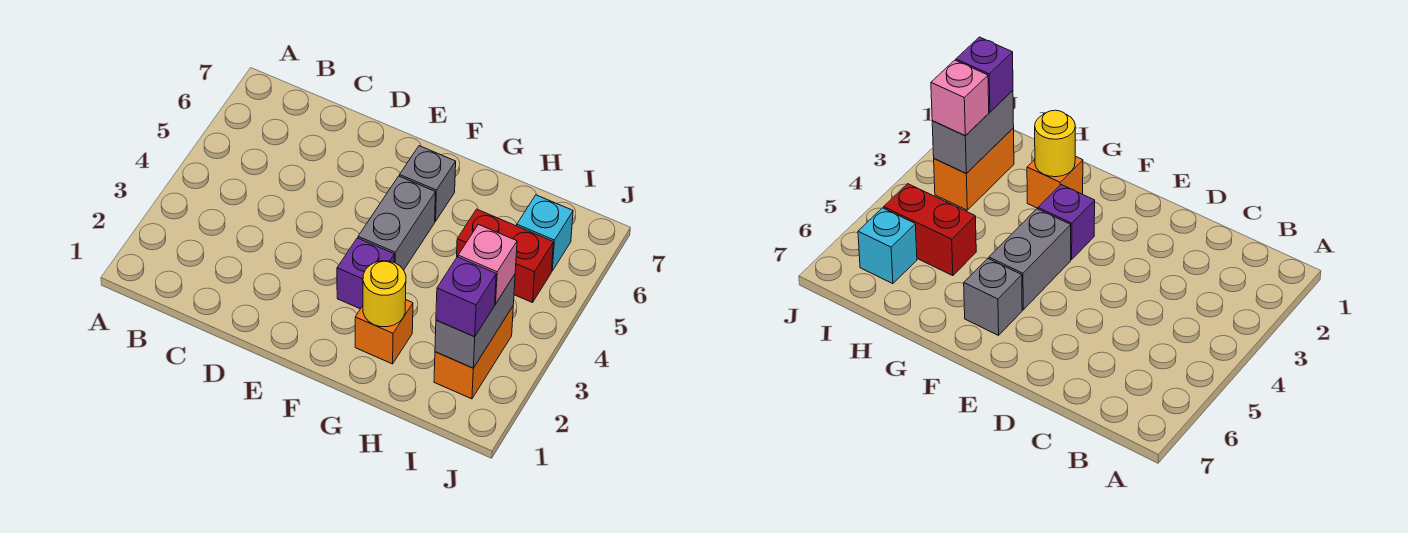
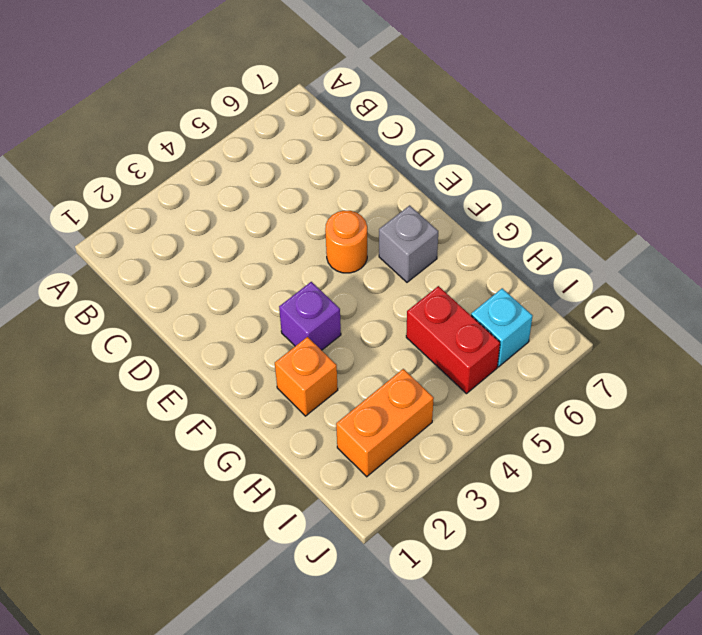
orange round brick E5 level 1 -> none
none -> grey brick F4:F5 level 1
none -> yellow round brick G2 level 2

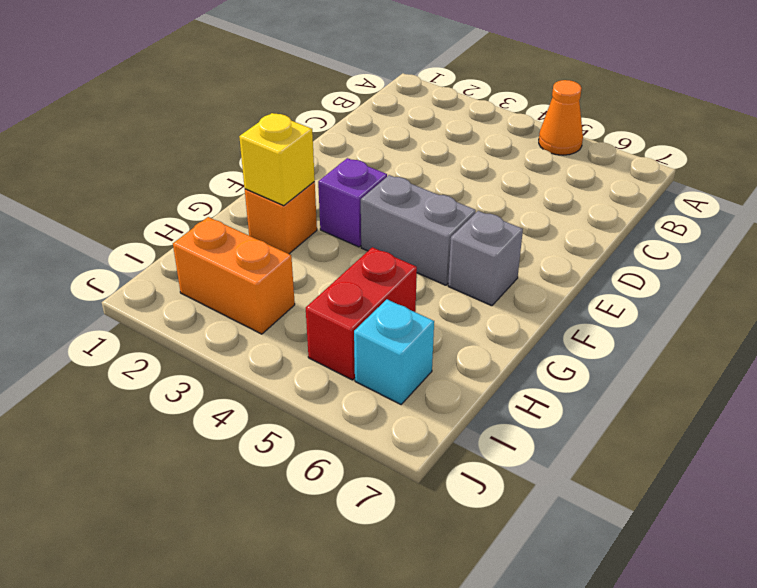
orange cone A5 level 1 -> none
yellow brick G2 level 2 -> yellow round brick G2 level 2
none -> grey brick I2:I3 level 2
none -> purple brick I2 level 3

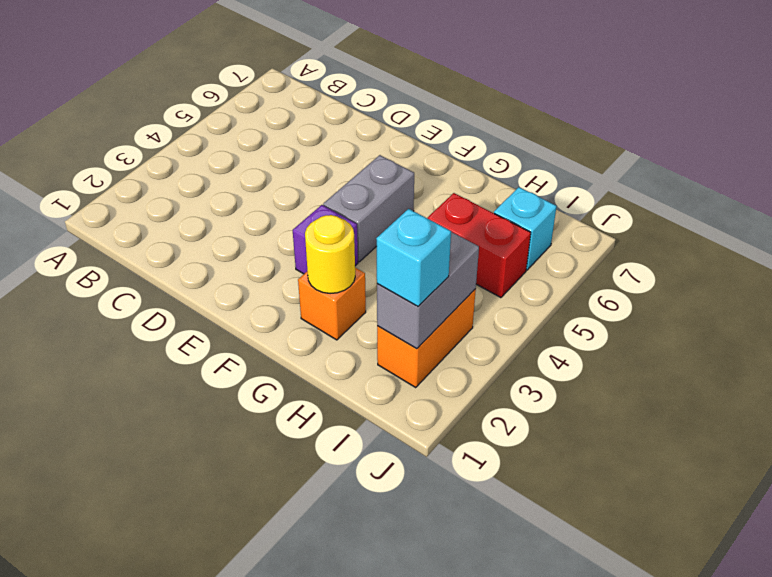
cyan brick I2 level 3 -> purple brick I2 level 3
none -> grey brick F6 level 1
none -> pink brick I3 level 3

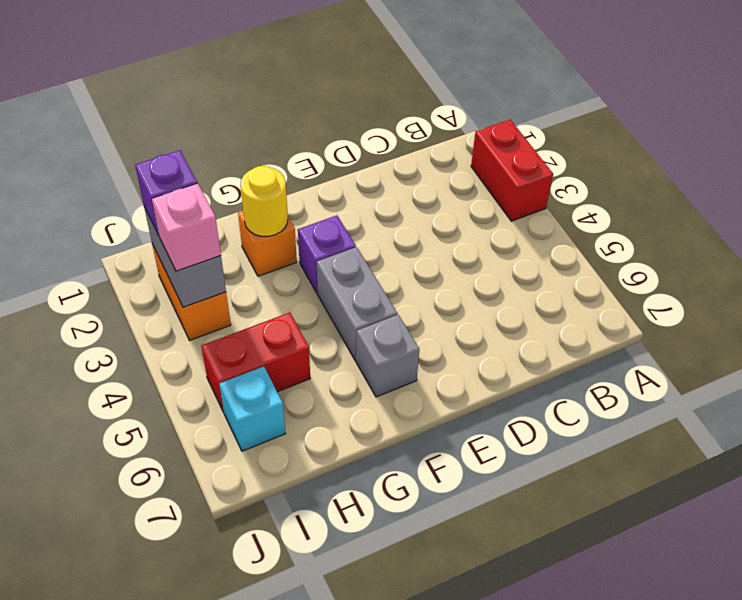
red brick A2:A3 level 1 -> none

